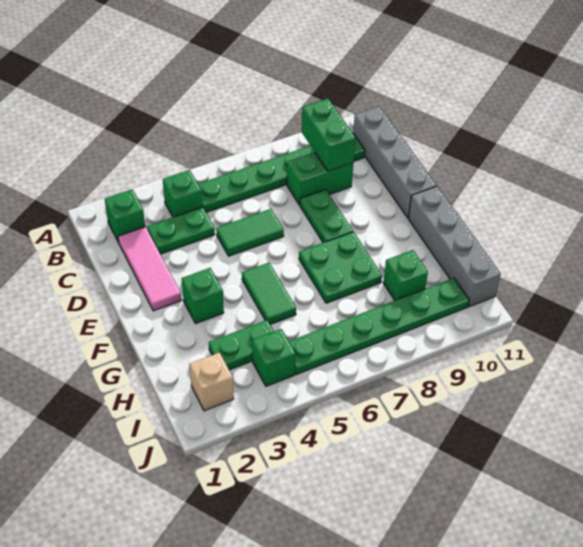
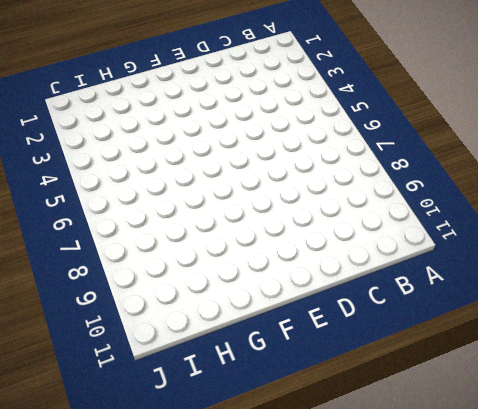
none -> green brick B2 level 1
none -> green brick B4 level 1
none -> green plate B5:B10 level 1

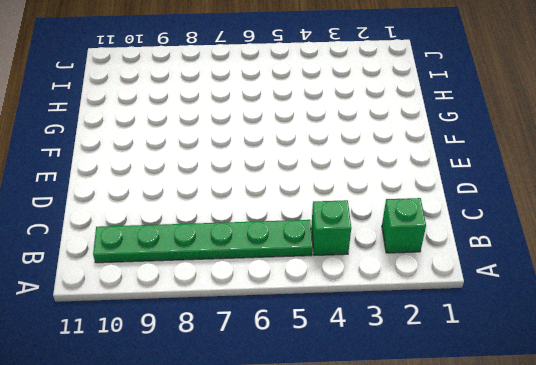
none -> grey brick B11:E11 level 1
none -> pink tile C2:E2 level 1
none -> green plate C3:C4 level 1

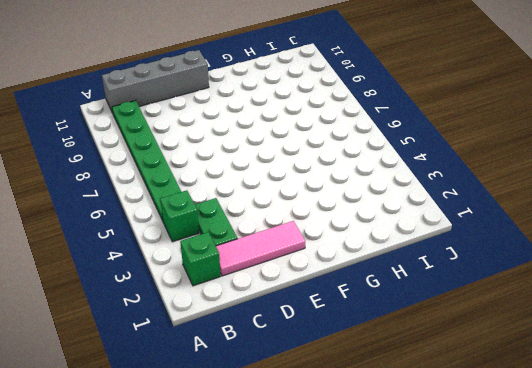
none -> green brick C8:C9 level 1
none -> green tile D5:D6 level 1
none -> green plate D8:E8 level 1

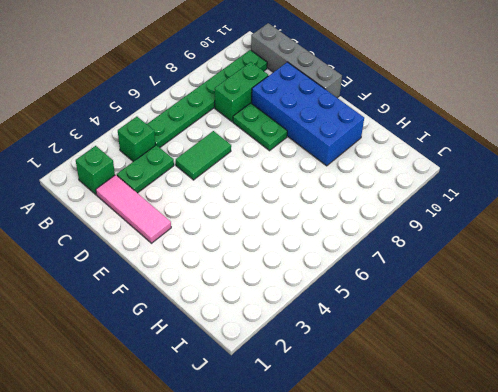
blue brick D9:G10 level 1 -> none
none -> green brick F3 level 1
none -> green tile F5:G5 level 1
none -> green plate F7:G8 level 1

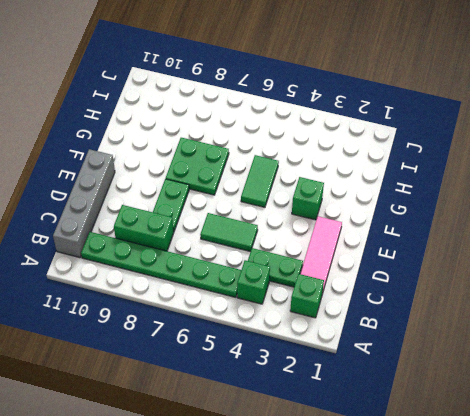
none -> grey brick F11:I11 level 1
none -> green plate H3:H4 level 1
none -> green brick H9 level 1

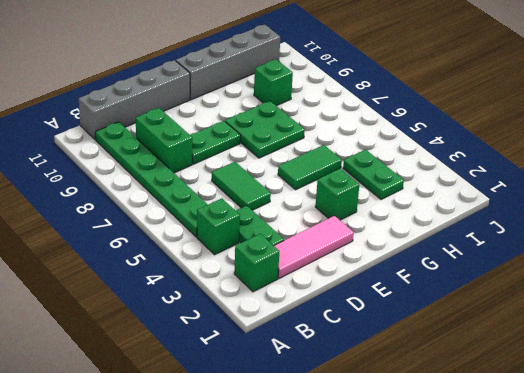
none -> tan brick I2 level 1
none -> green brick I4 level 1
none -> green plate I5:I10 level 1

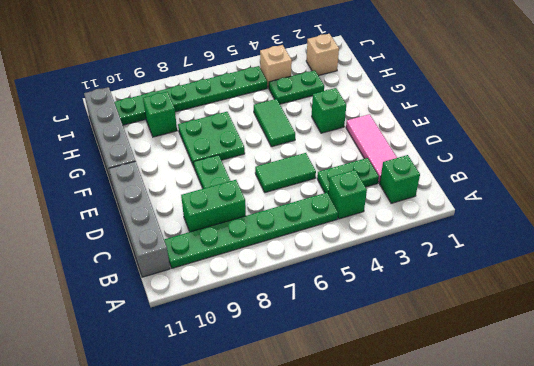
tan brick I4 level 1 -> green brick I4 level 1
none -> green brick B9:C9 level 2

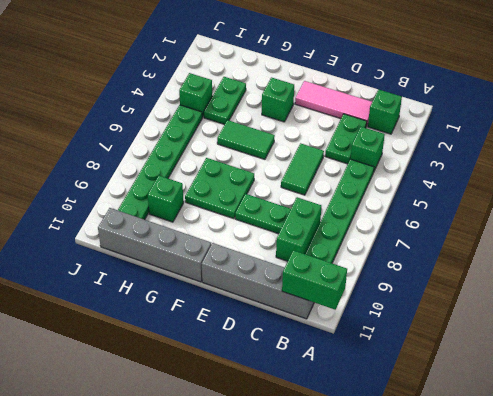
green brick A11:B11 level 2 -> green brick B9:C9 level 2
none -> tan brick I2 level 1

